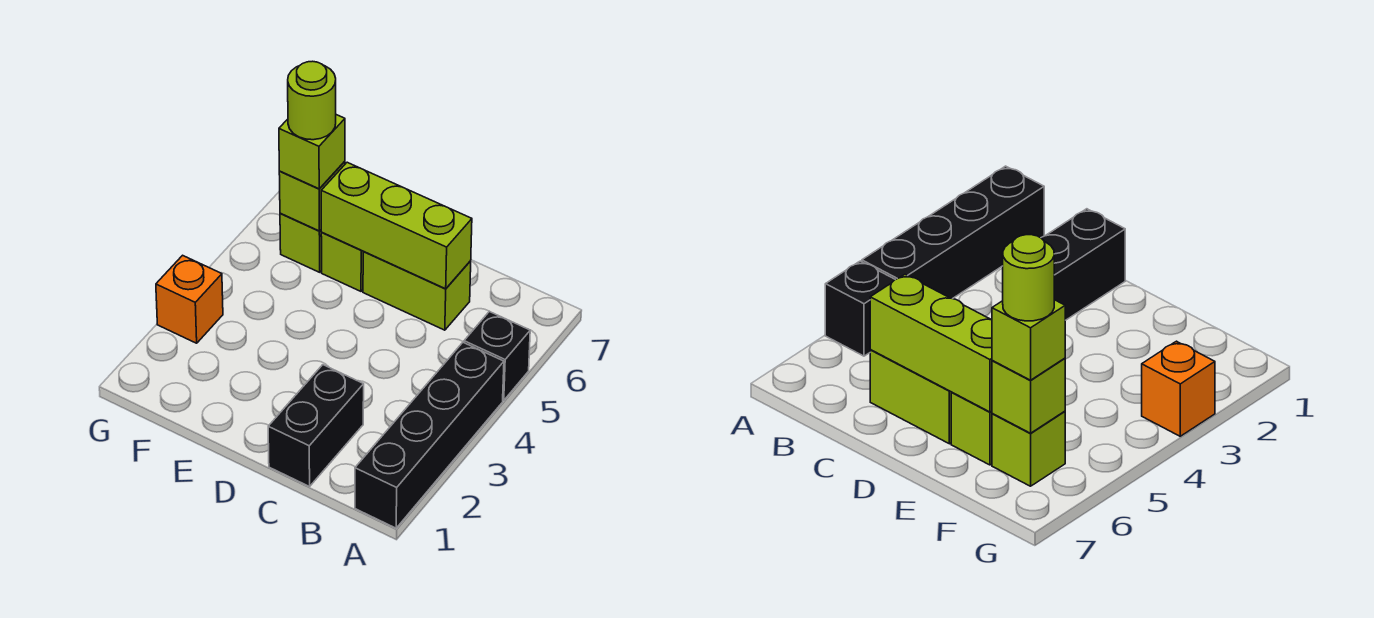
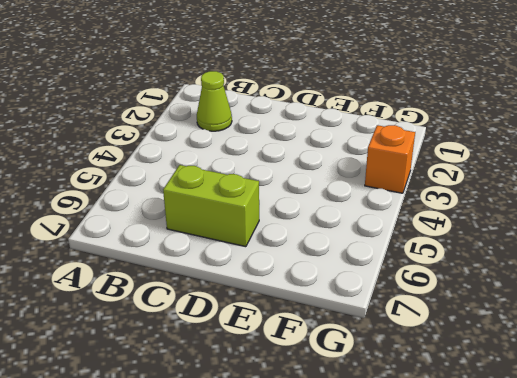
lime cone B2 level 1 -> none
none -> black brick A1:A4 level 1
none -> black brick A5 level 1

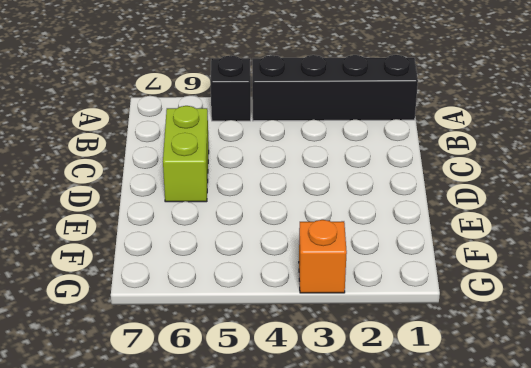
none -> black brick C1:C2 level 1
none -> lime brick E6 level 1

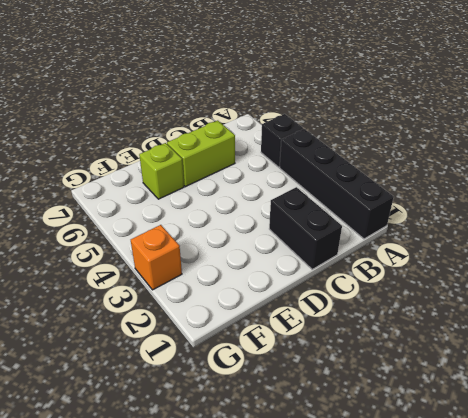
none -> lime brick F6 level 1
none -> lime brick C6:E6 level 2

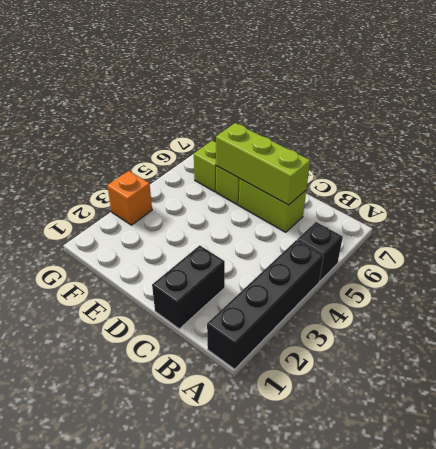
none -> lime brick F6 level 2
none -> lime brick F6 level 3

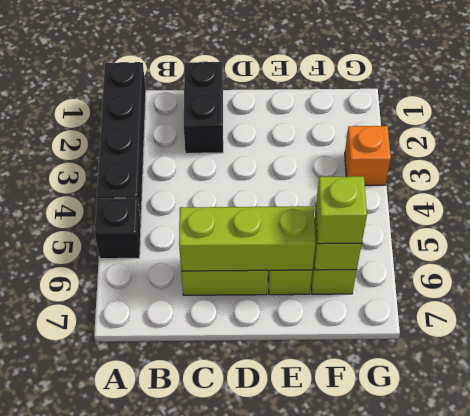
none -> lime round brick F6 level 4

